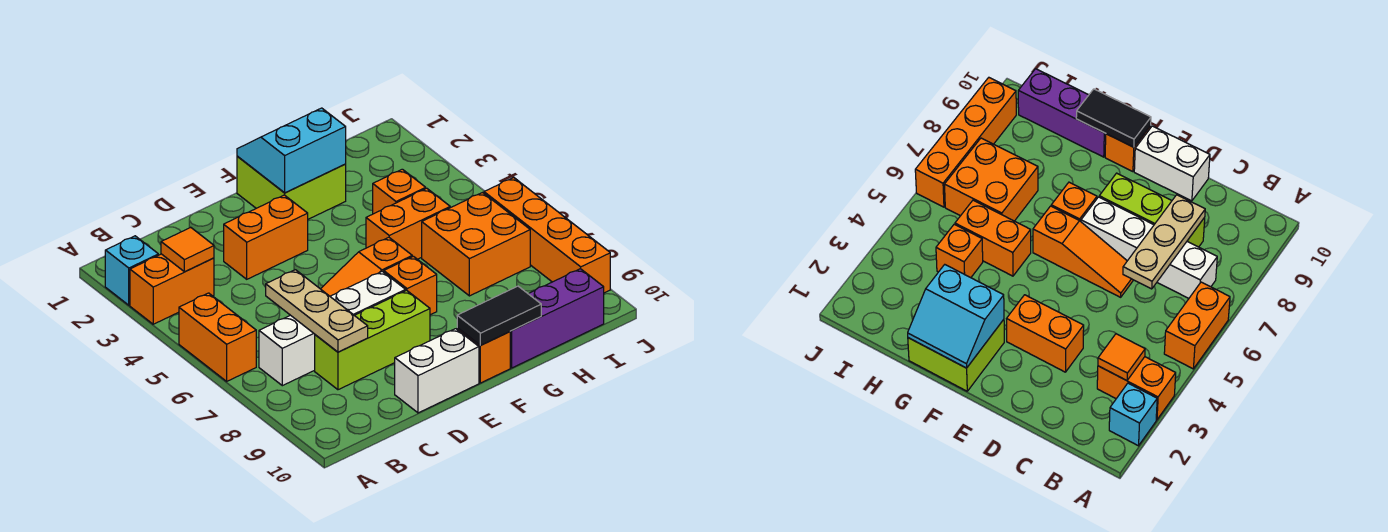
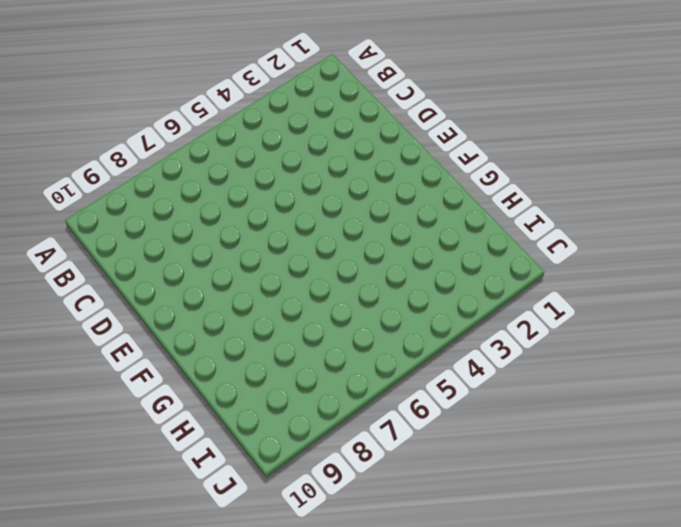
none -> cyan brick A2 level 1
none -> orange brick A3:B3 level 1
none -> orange brick A5:A6 level 1

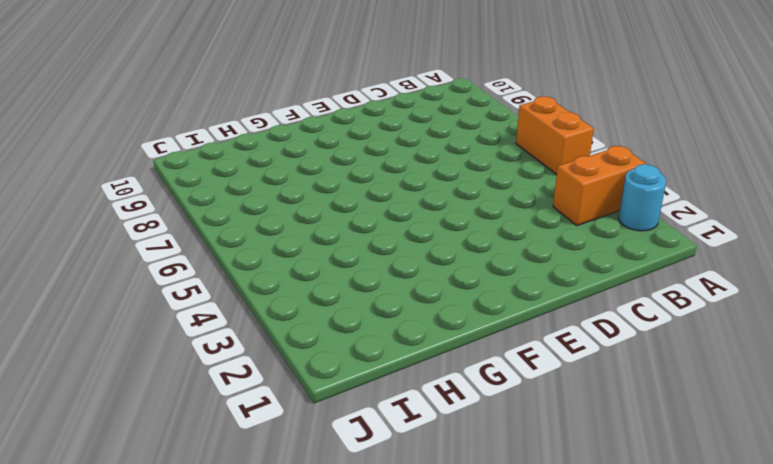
cyan round brick A2 level 1 -> cyan brick A2 level 1
none -> white brick B7:E7 level 1
none -> lime brick C8:E8 level 1
none -> orange brick D3:E3 level 1

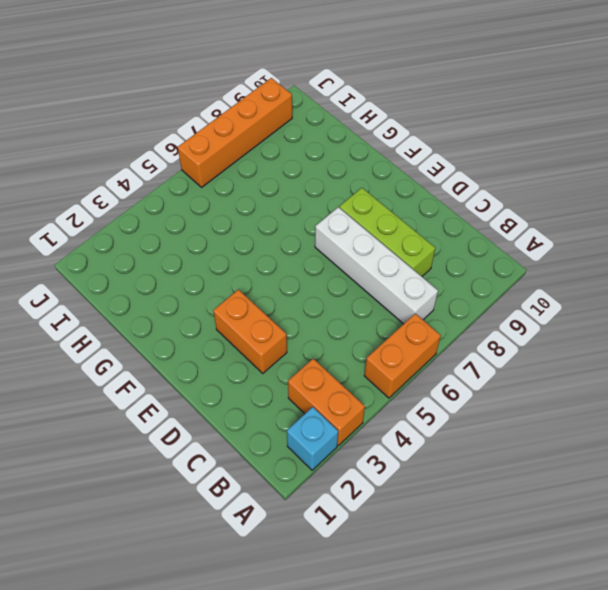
none -> orange slope D6:F6 level 1 top F
none -> white brick D10:E10 level 1
none -> lime brick F1:G2 level 1

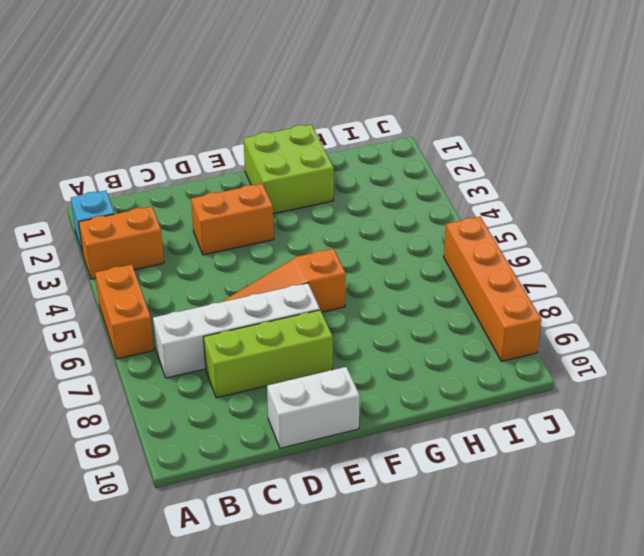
none -> orange brick F7 level 1
none -> orange brick F10 level 1
none -> orange brick G5:H5 level 1

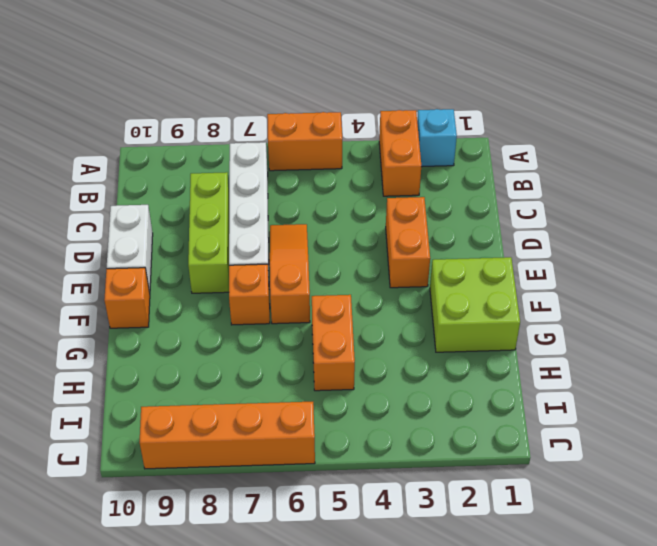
none -> purple brick G10:I10 level 1
none -> orange brick H4 level 1
none -> orange brick H6:I7 level 1

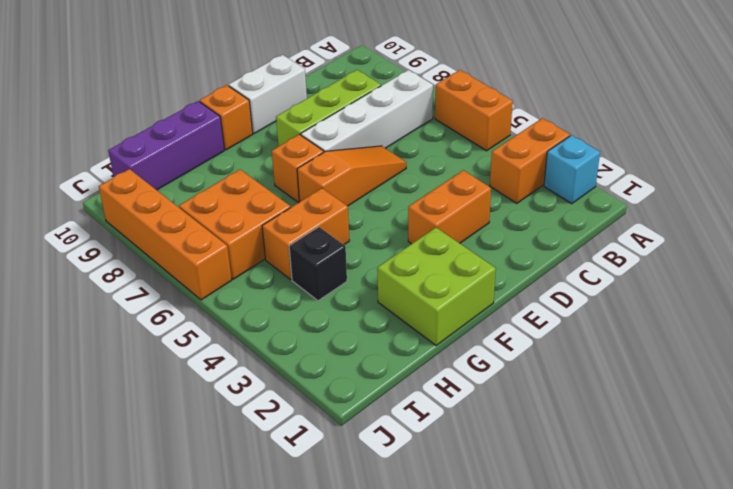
black brick H4 level 1 -> orange brick H4 level 1
none -> orange tile B3 level 2
none -> tan plate C6:C8 level 2
none -> cyan slope F1:G2 level 2 top 2

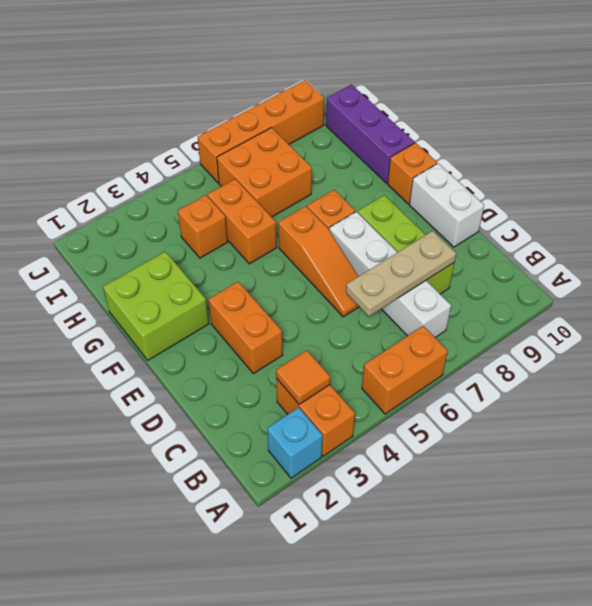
none -> cyan slope F1:G2 level 2 top 2
none -> black tile F10:G10 level 2

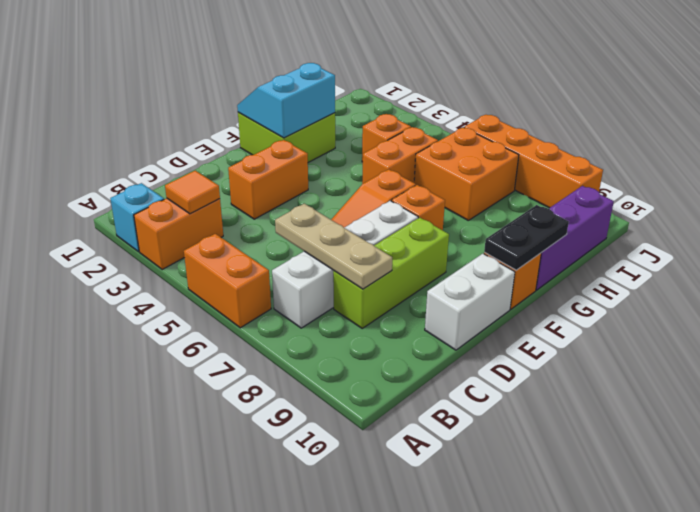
black plate F10:G10 level 2 -> black tile F10:G10 level 2

